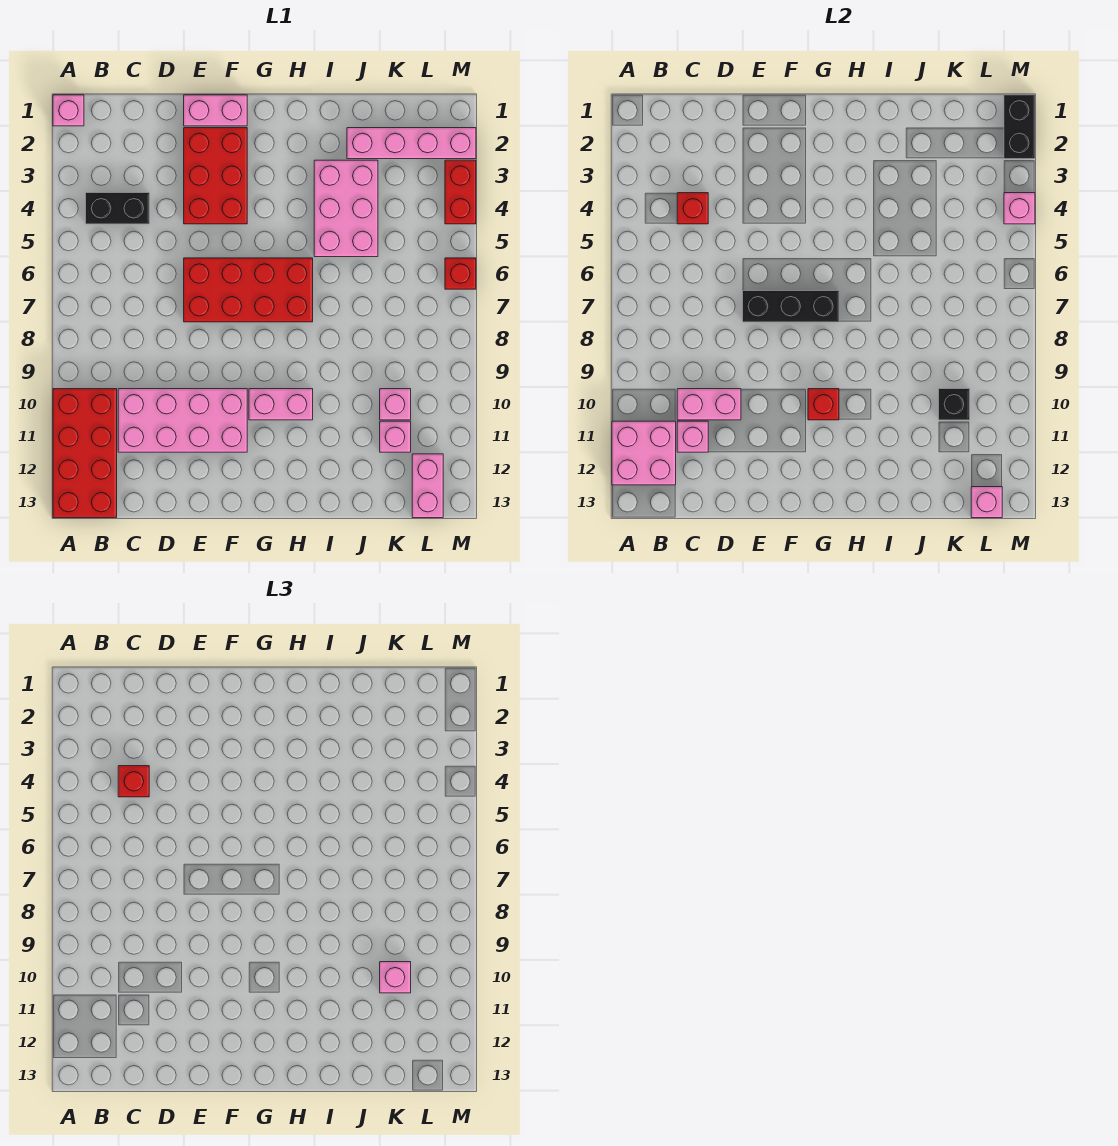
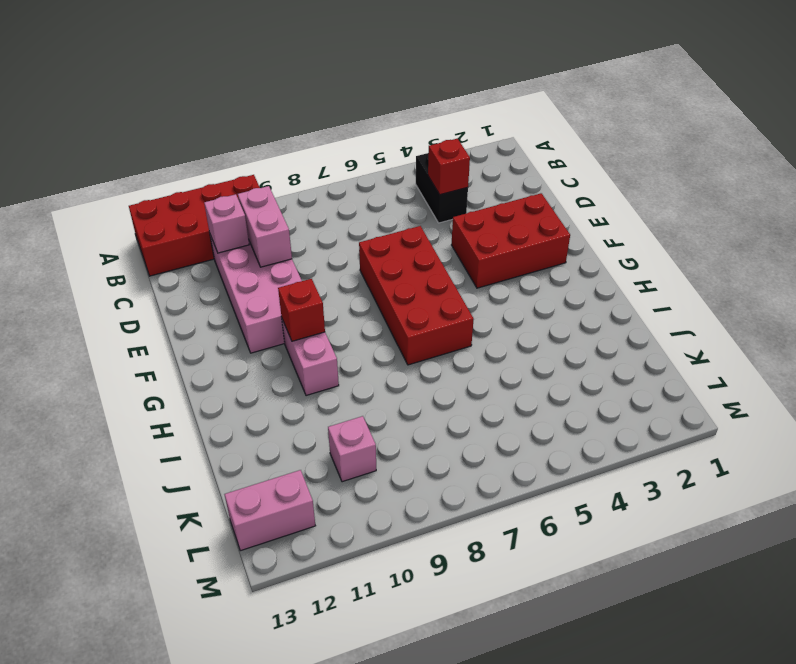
none -> pink brick A1 level 1
none -> pink brick E1:F1 level 1
none -> pink brick I3:J5 level 1

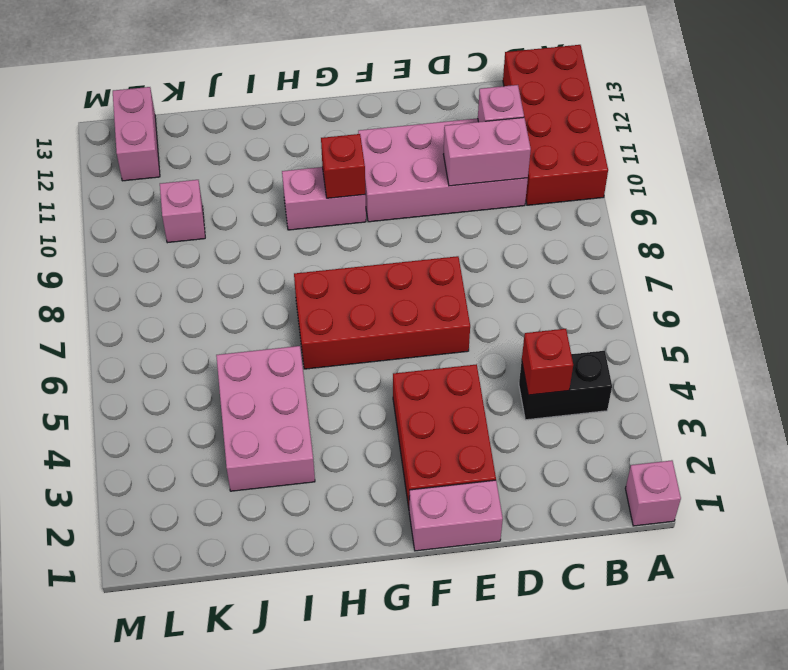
none -> pink brick J2:M2 level 1
none -> pink brick K11 level 1
none -> red brick M3:M4 level 1

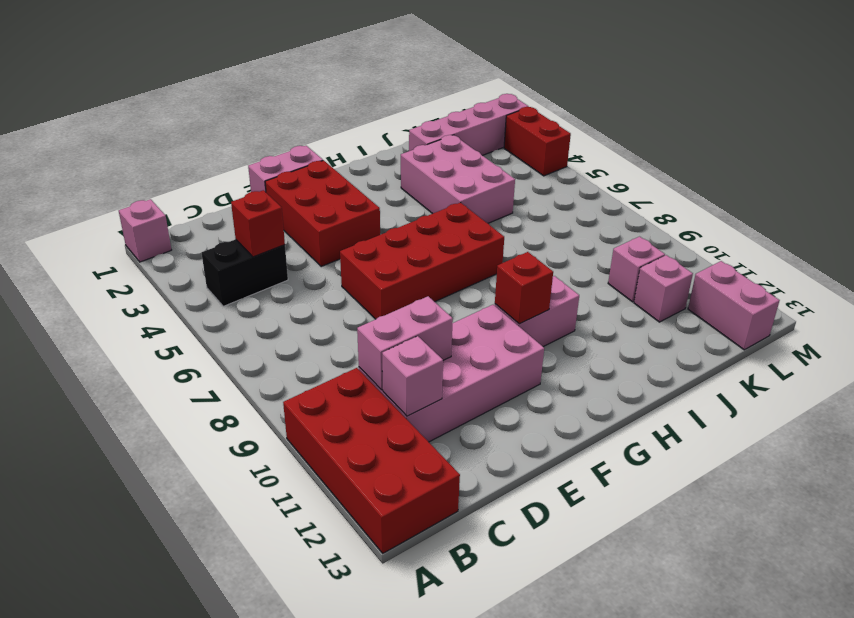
none -> red brick M6 level 1
none -> pink brick A11:B12 level 2
none -> black brick E7:G7 level 2

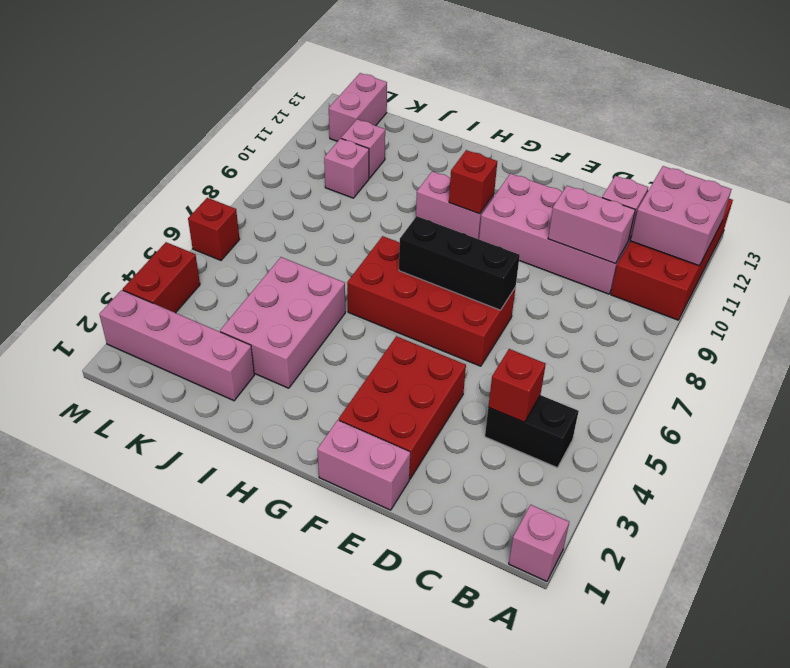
none -> black brick K10 level 2
none -> pink brick L13 level 2
none -> black brick M1:M2 level 2

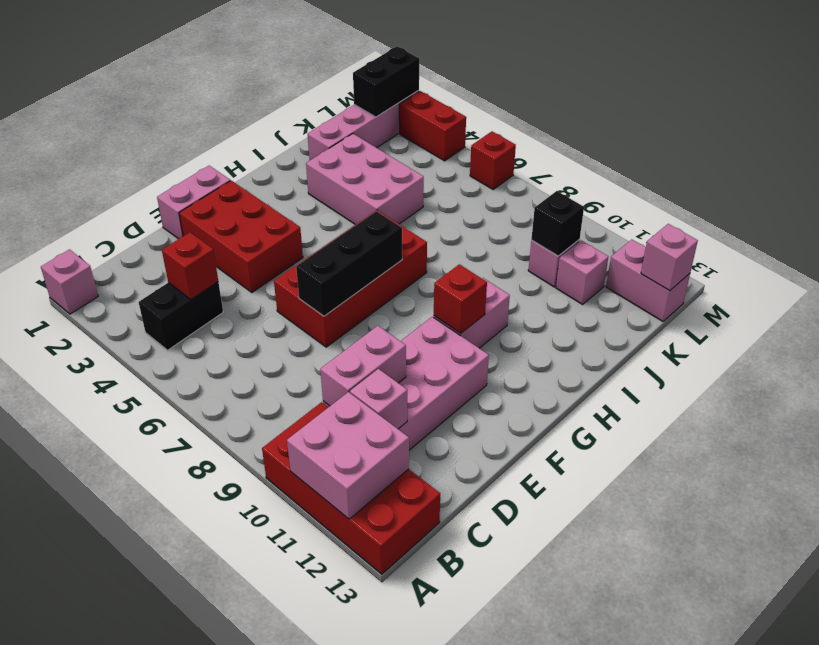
black brick L2:M2 level 2 -> black brick M1:M2 level 2
none -> pink brick M4 level 2
none -> red brick C4 level 3
none -> pink brick K10 level 3

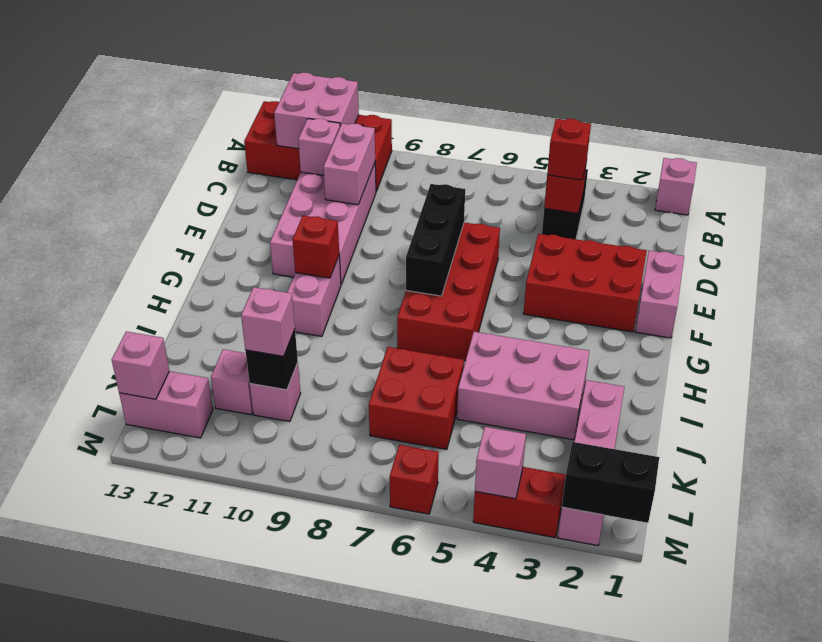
red brick J6:K7 level 1 -> none

